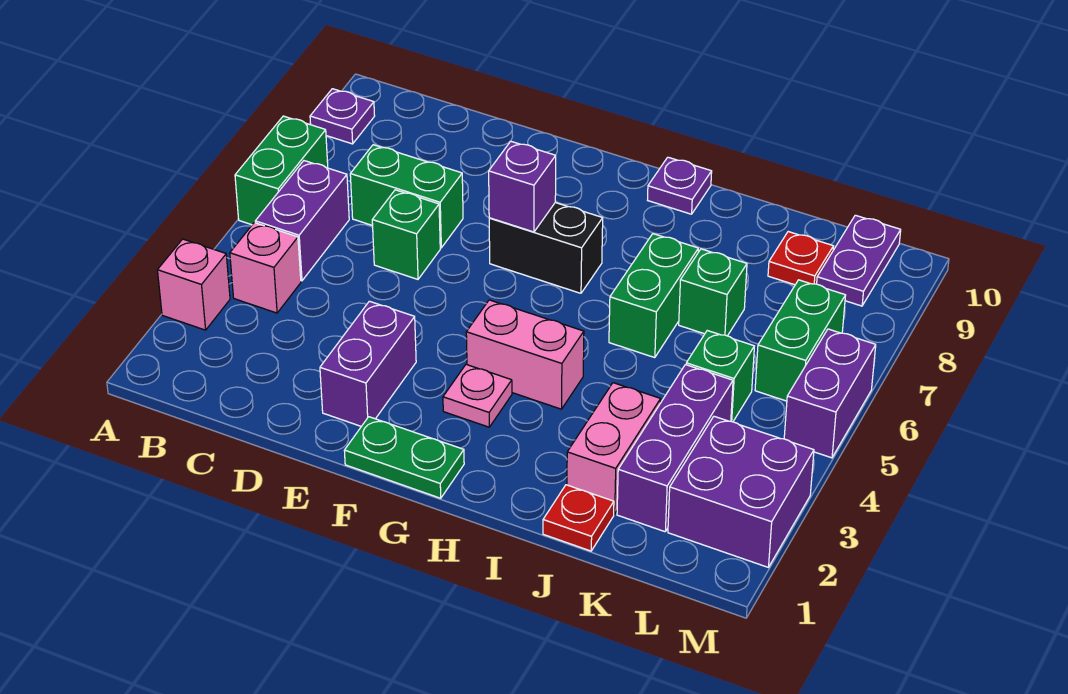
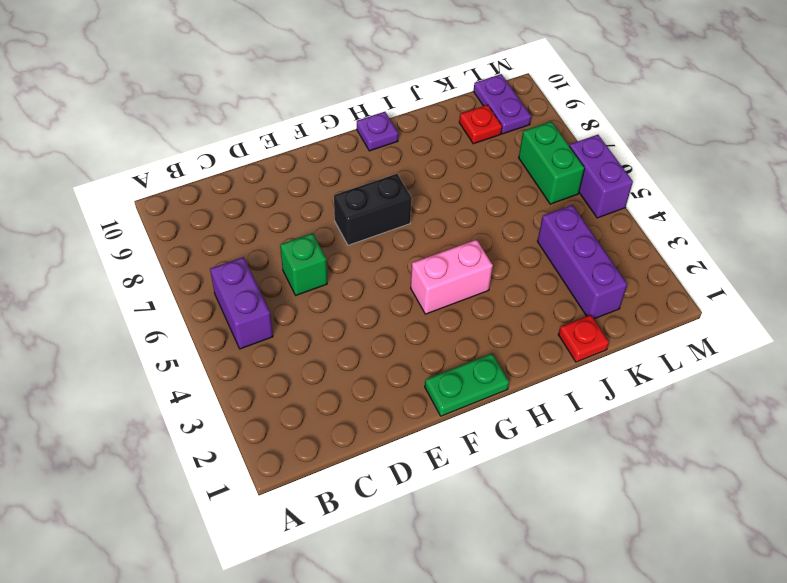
none -> pink brick A3 level 1
none -> green brick A6:A7 level 1
none -> purple plate A9 level 1

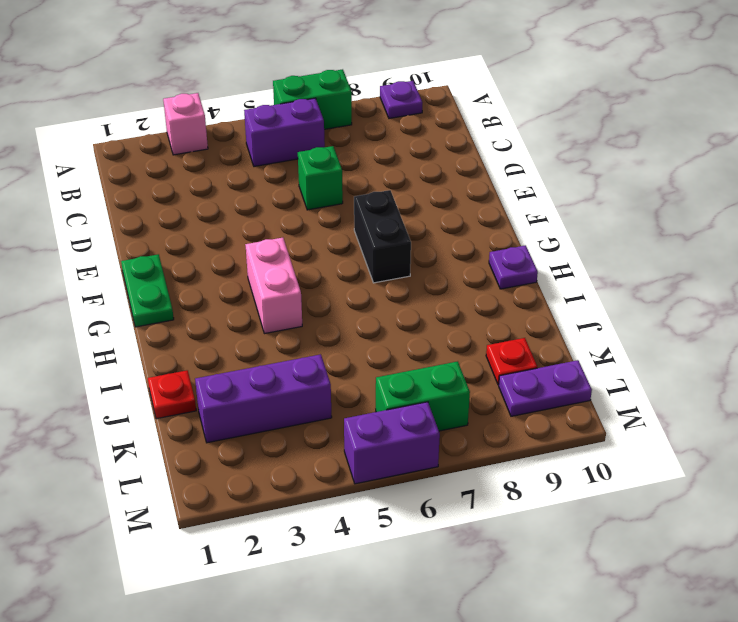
none -> pink brick B4 level 1
none -> green brick C7:D7 level 1
none -> purple brick E2:E3 level 1

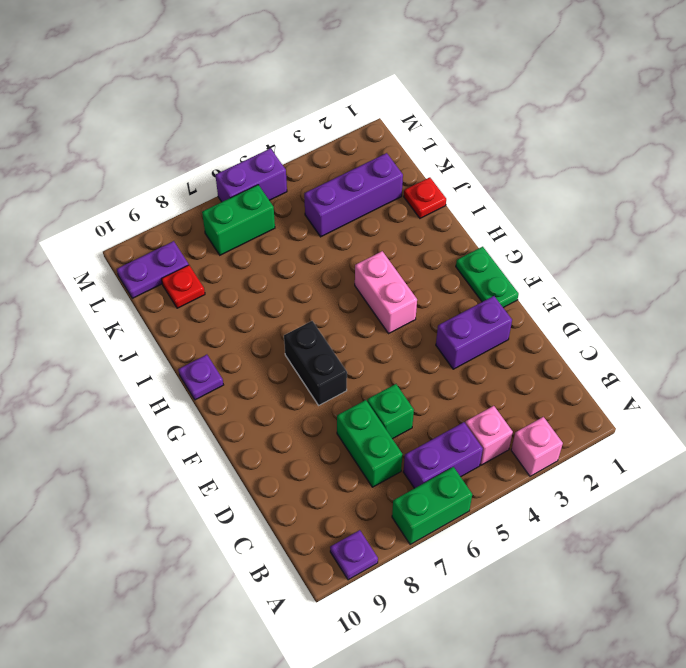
none -> pink plate G3 level 1
none -> green brick I6:I7 level 1
none -> pink brick J2:J3 level 1

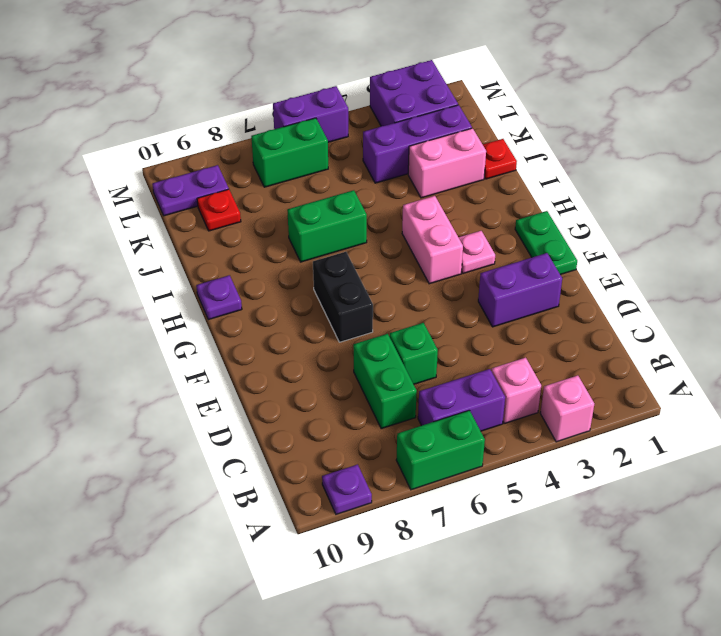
none -> green brick J7 level 1
none -> green brick K5 level 1
none -> purple brick F7 level 2

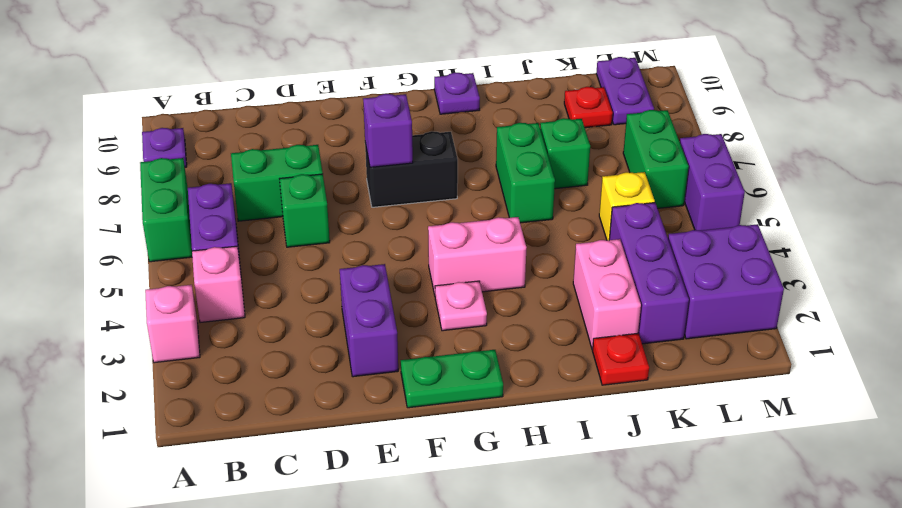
yellow brick K5 level 1 -> green brick K5 level 1

